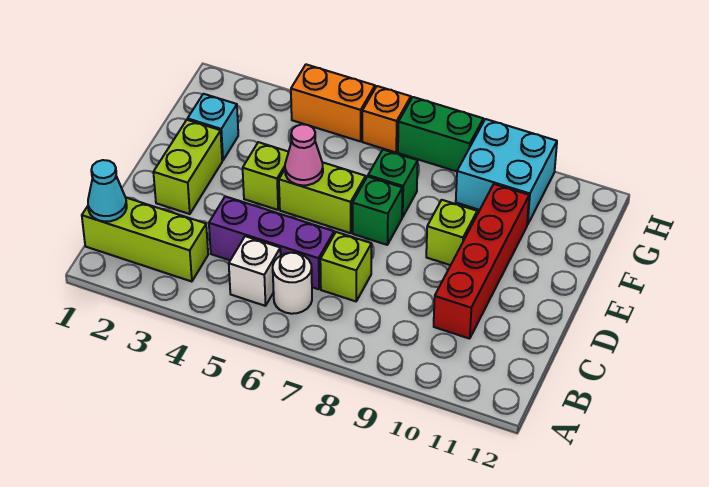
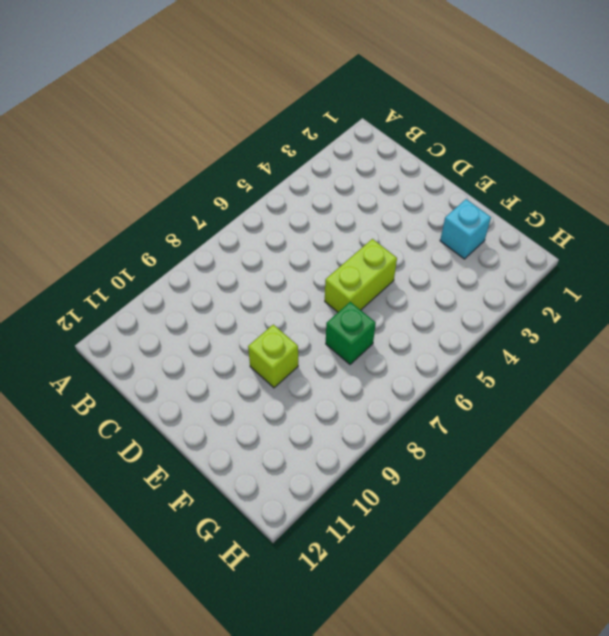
none -> lime brick B1:B3 level 1
none -> white brick B5 level 1
none -> white round brick B6 level 1

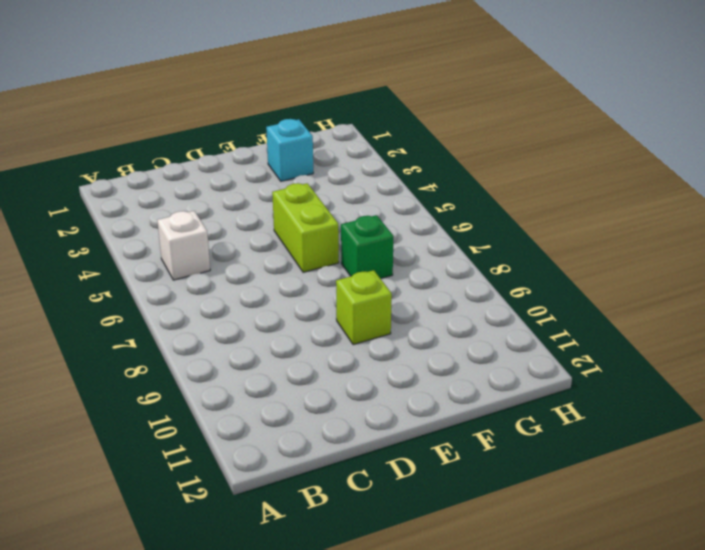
none -> lime brick B1:B3 level 1
none -> white round brick B6 level 1
none -> purple brick C4:C6 level 1

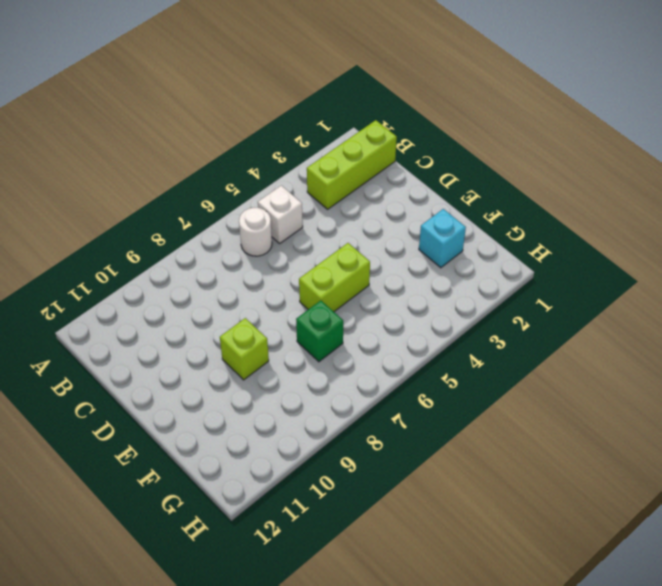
none -> purple brick C4:C6 level 1
none -> lime brick C7 level 1
none -> red brick C10:F10 level 1

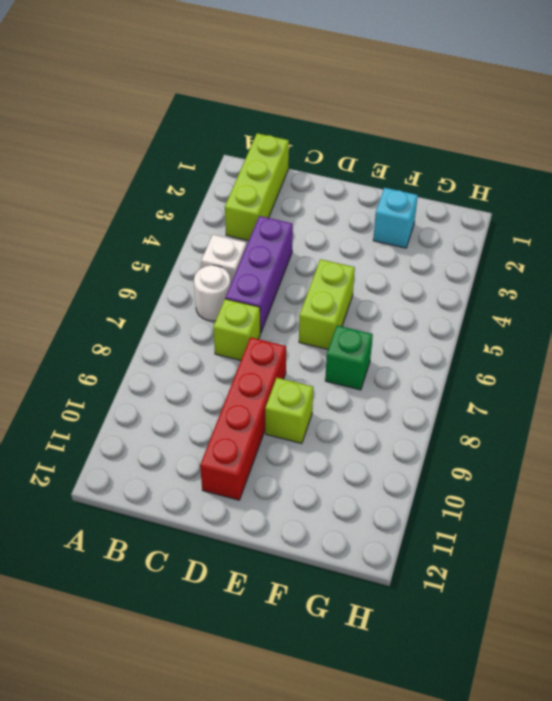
red brick D8:D11 level 1 -> red brick C10:F10 level 1
none -> lime brick D2:E2 level 1
none -> lime brick E4 level 1
none -> green brick E7 level 1

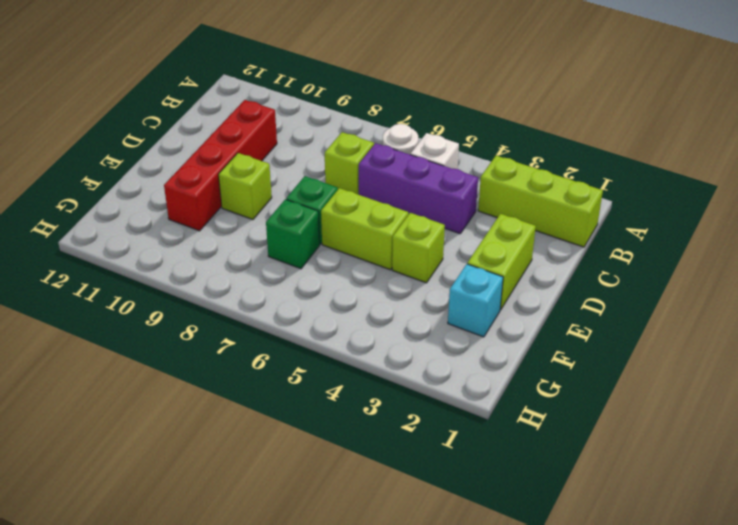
none -> cyan brick G9:H10 level 1
none -> orange brick H4:H5 level 1
none -> orange brick H6 level 1

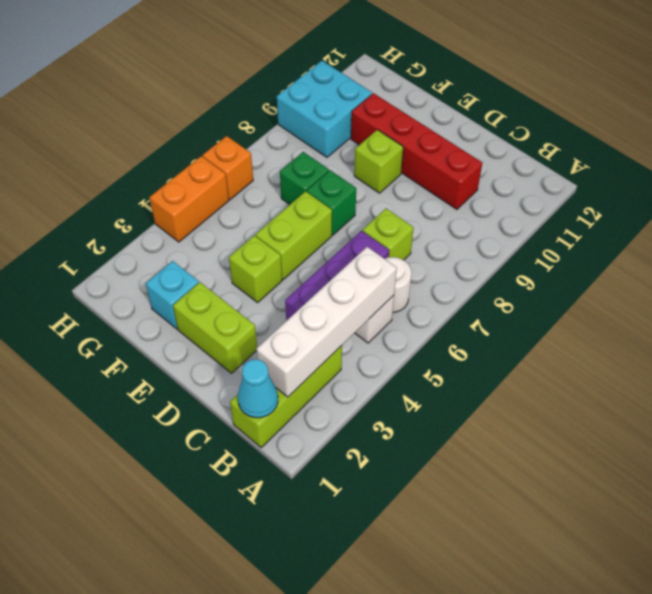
white brick B2:B5 level 2 -> none
none -> green brick H7:H8 level 1
none -> pink cone E5 level 2

